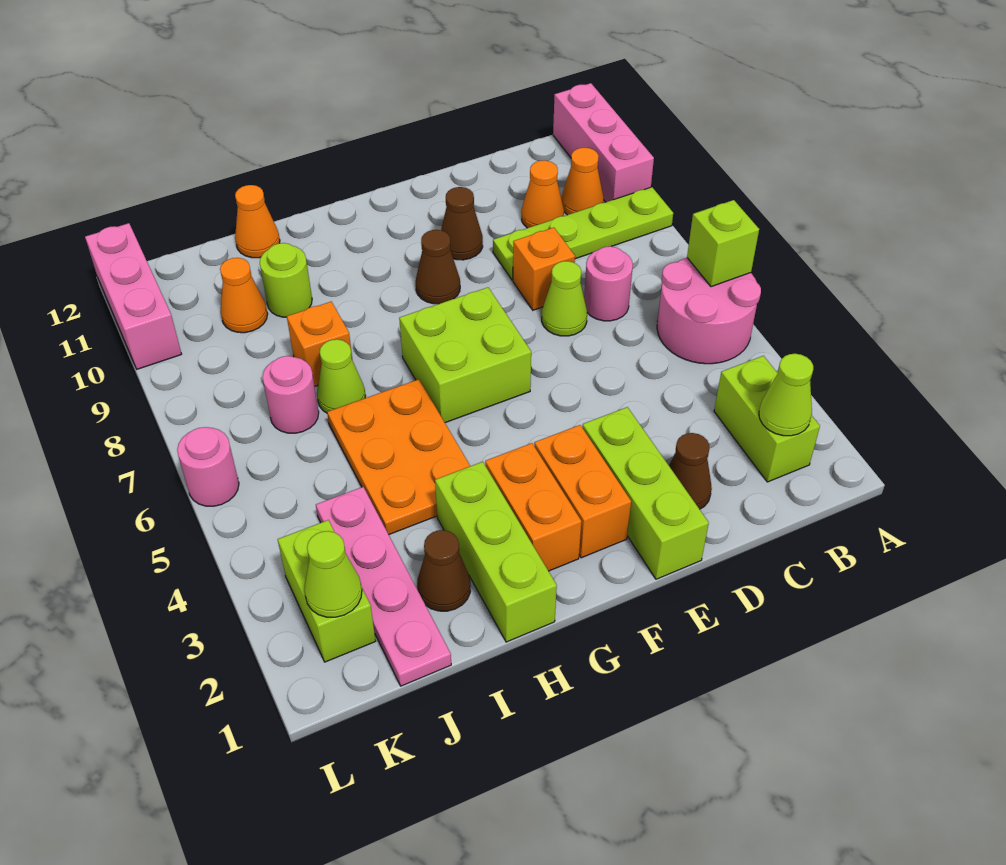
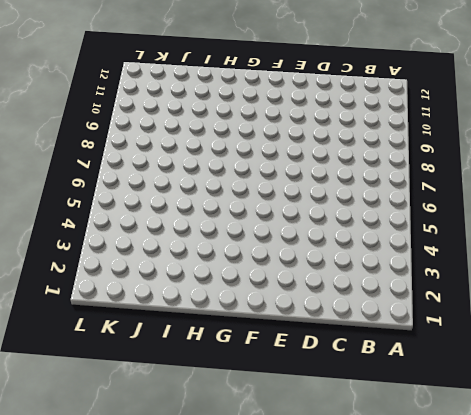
none -> pink round brick A5:B6 level 1
none -> lime plate A9:D9 level 1
none -> pink brick A10:A12 level 1
none -> lime brick B2:B3 level 1

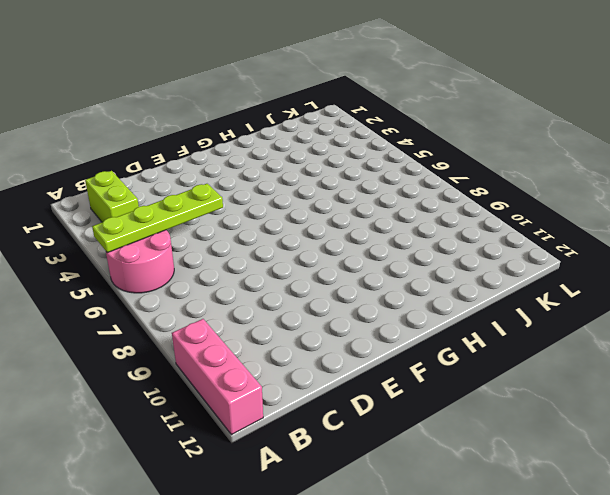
lime plate A5:D5 level 2 -> lime plate A9:D9 level 1
none -> orange cone B10 level 1
none -> pink round brick C7 level 1
none -> orange cone C10 level 1
none -> brown cone D2 level 1

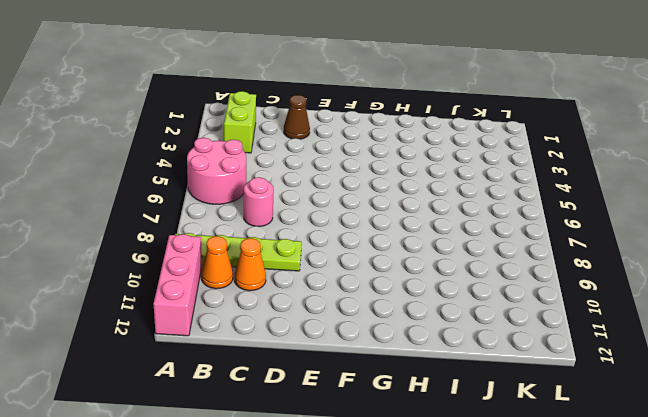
none -> lime cone D7 level 1
none -> orange brick D8 level 1
none -> lime brick E1:E3 level 1
none -> brown cone E10 level 1

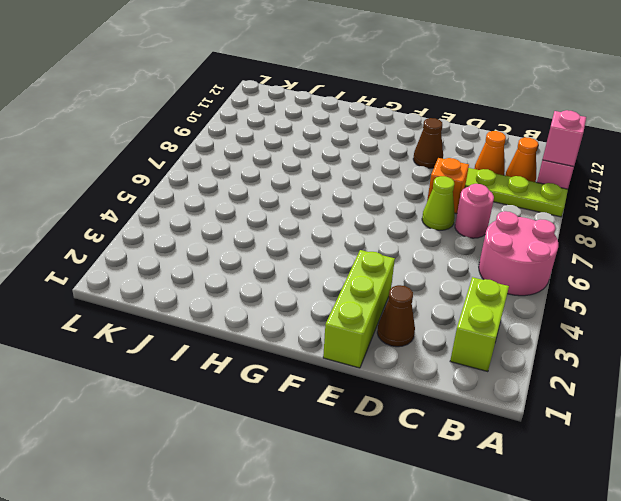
pink brick A10 level 2 -> none
none -> orange brick F2:F3 level 1
none -> lime brick F6:G7 level 1
none -> brown cone F9 level 1
none -> orange brick G2:G3 level 1

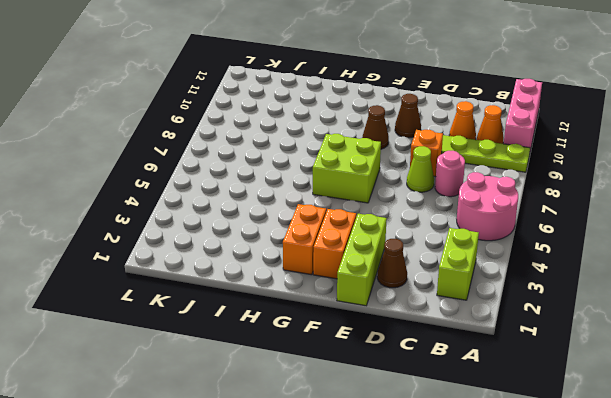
none -> lime brick H1:H3 level 1
none -> orange plate H4:I6 level 1
none -> brown cone I2 level 1
none -> lime cone I7 level 1

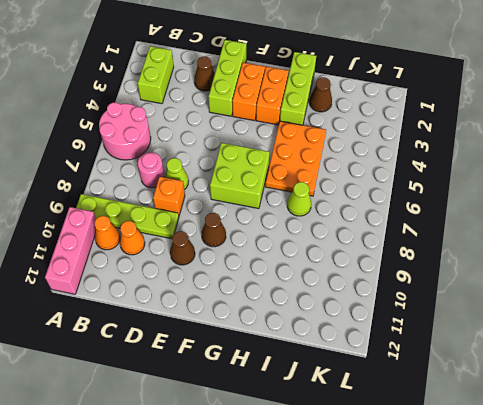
none -> orange brick I8 level 1
none -> lime round brick I10 level 1
none -> orange cone I12 level 1
none -> pink plate J1:J4 level 1

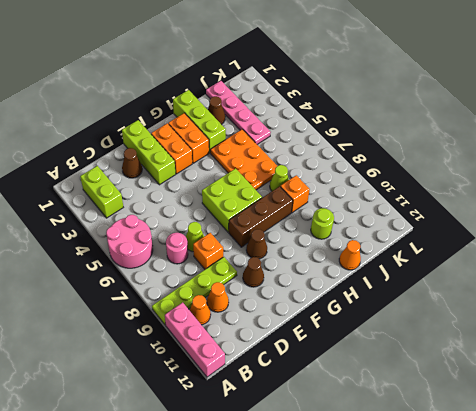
brown brick F8:H8 level 1 -> none
none -> pink round brick J7 level 1
none -> orange cone J10 level 1
none -> lime brick K2:K3 level 1
none -> pink round brick L6 level 1

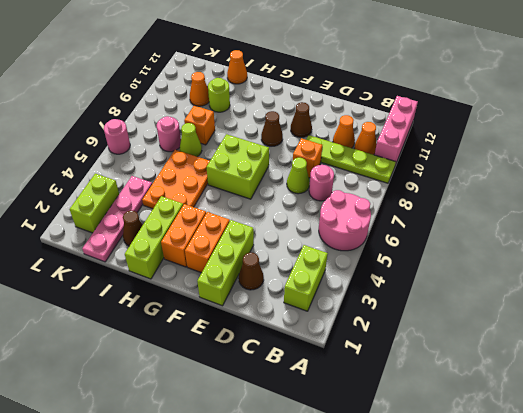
none -> pink brick L10:L12 level 1
none -> lime brick A6 level 2
none -> lime cone B2 level 2
none -> lime cone K2 level 2

